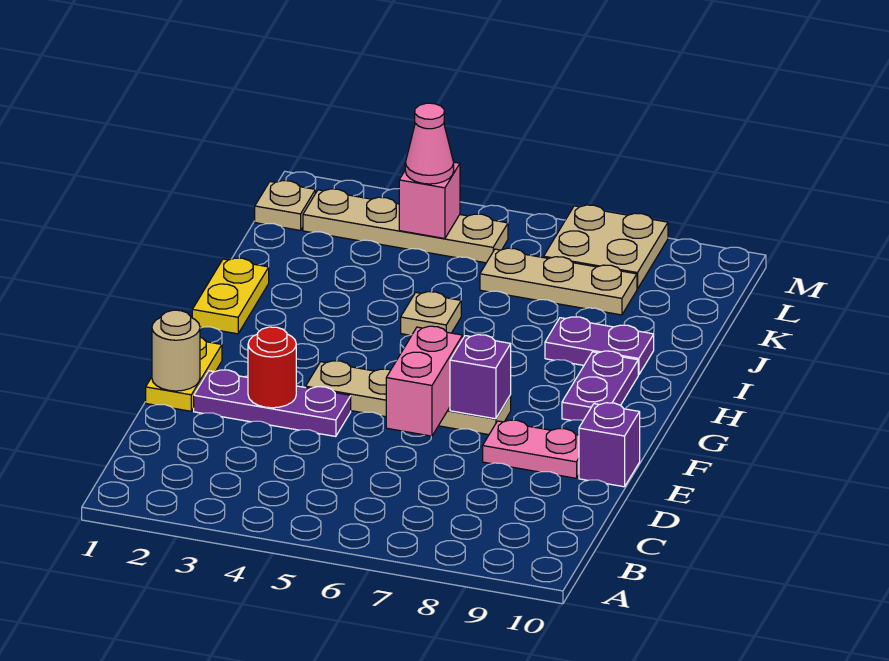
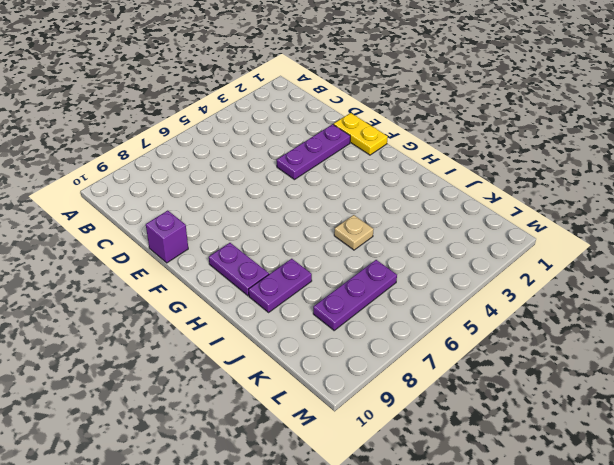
purple plate K6:K8 level 1 -> tan plate K6:K8 level 1
none -> pink plate E8:E9 level 1
none -> tan plate F4:F7 level 1
none -> yellow plate H1:I1 level 1

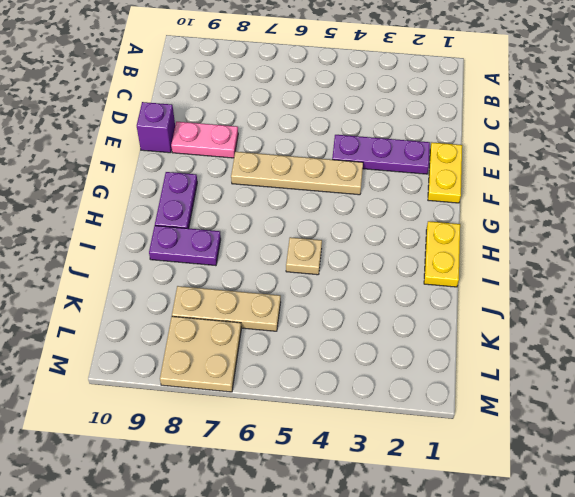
none -> tan plate L1 level 1
none -> tan plate L2:L5 level 1
none -> tan round brick E1 level 2

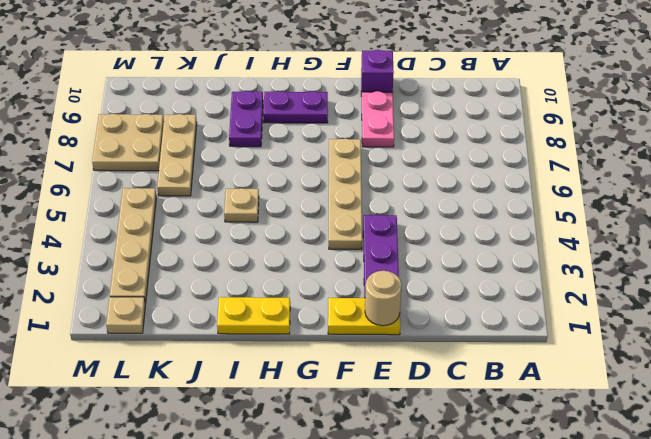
none -> red round brick E3 level 2
none -> pink brick E6:F6 level 2
none -> purple brick F7 level 2

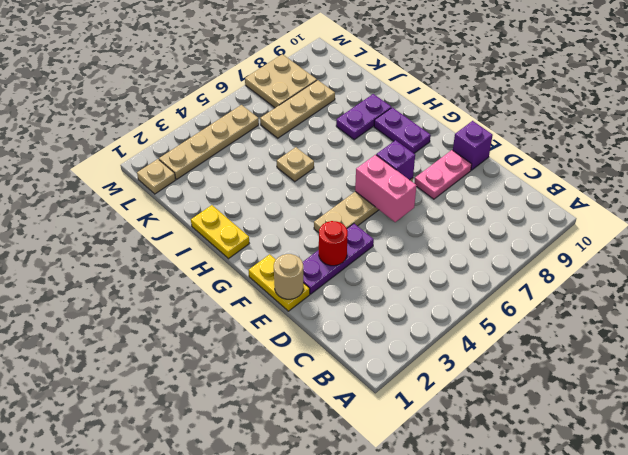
none -> pink brick L4 level 2
none -> pink cone L4 level 3

